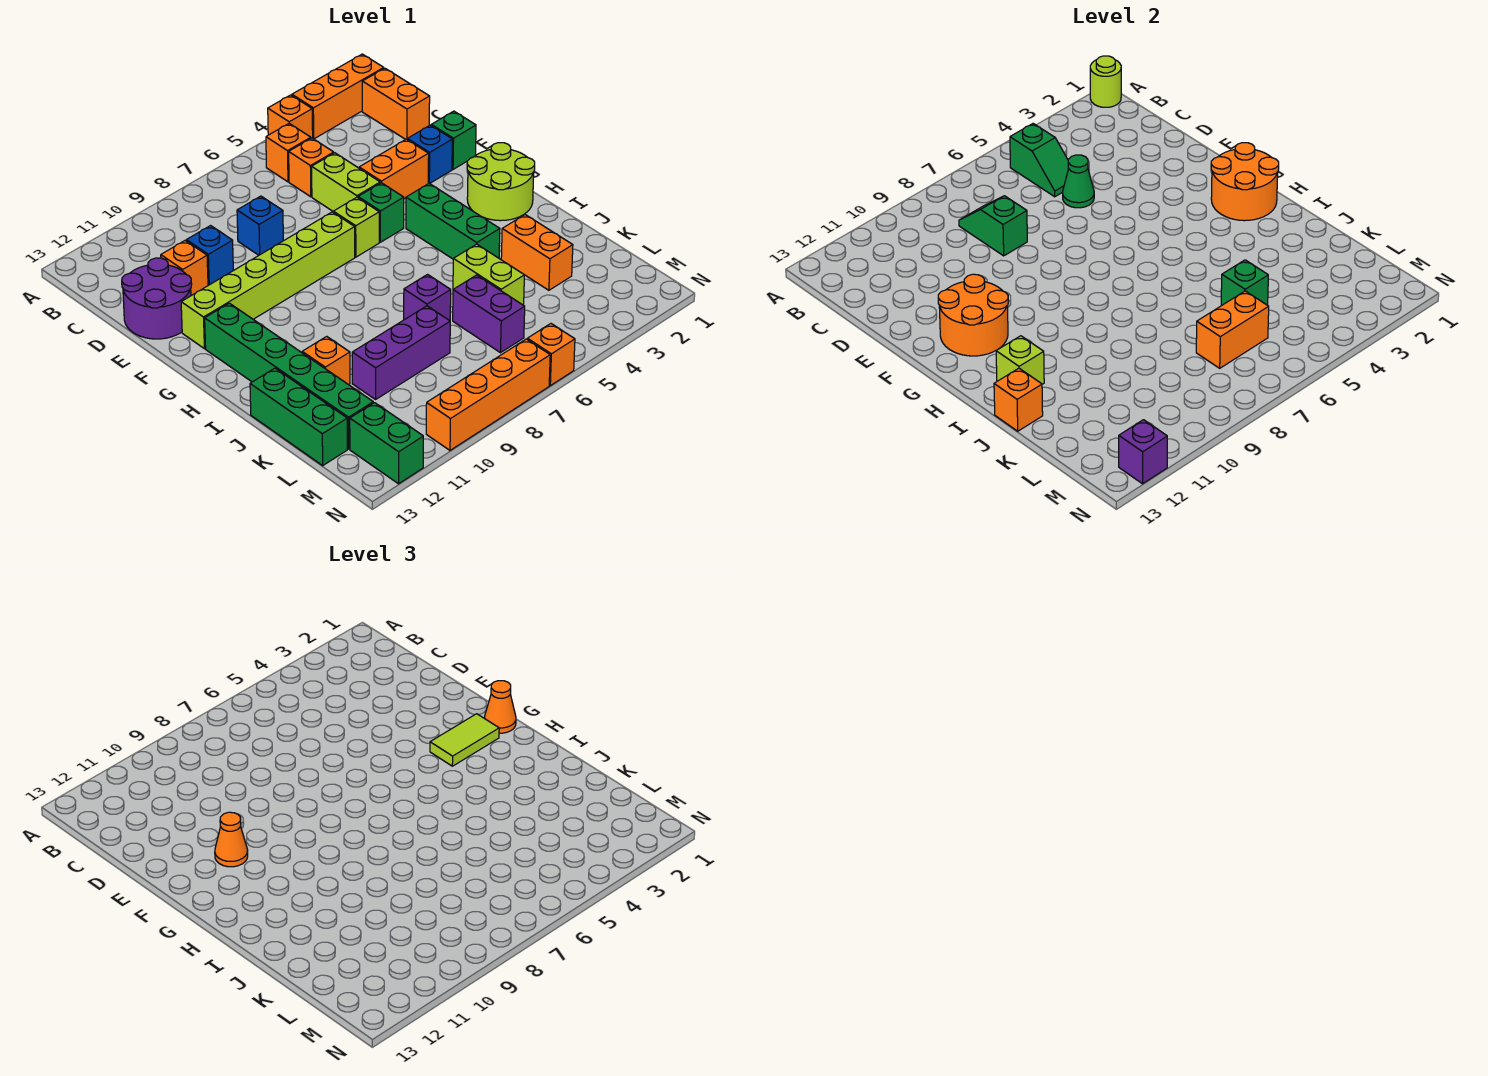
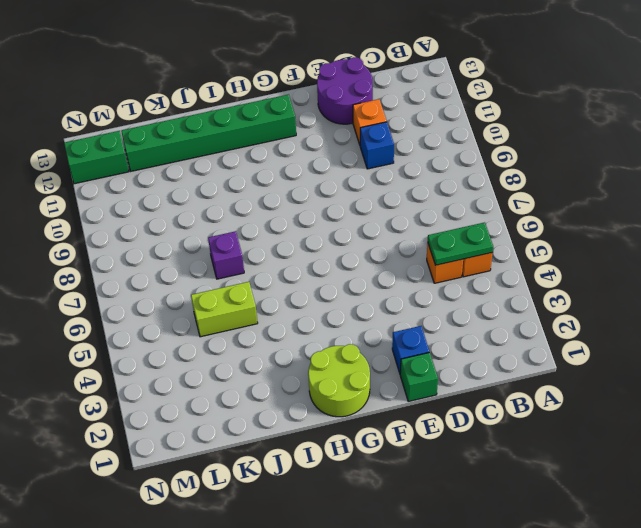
green plate B5:C5 level 2 -> green slope B5:C5 level 2 top B
none -> orange brick A1:A3 level 1
none -> orange brick A4 level 1
none -> orange brick B1:C1 level 1
none -> lime brick D5:E5 level 1

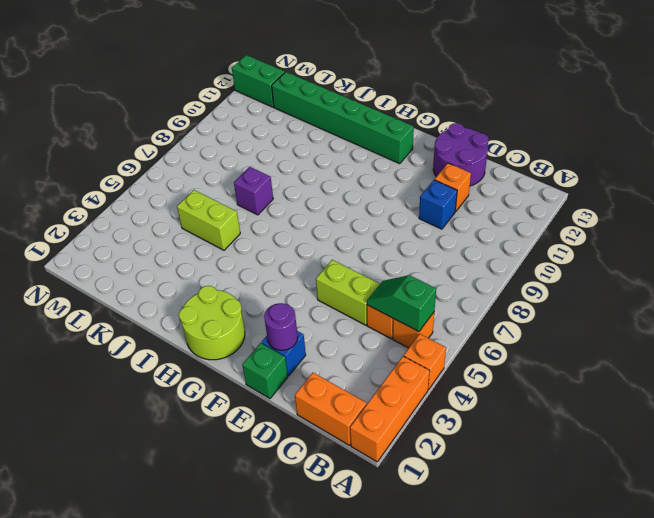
purple round brick E2 level 2 -> none
none -> blue brick D8 level 1
none -> orange brick E3:E4 level 1
none -> green brick F5 level 1
none -> lime brick F6 level 1

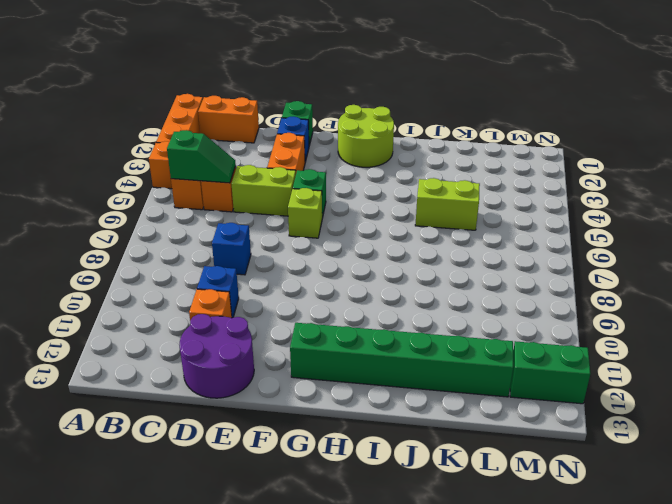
none -> lime brick F7:F12 level 1
none -> green brick G4:I4 level 1
none -> orange brick J3:K3 level 1
none -> purple brick J7 level 1

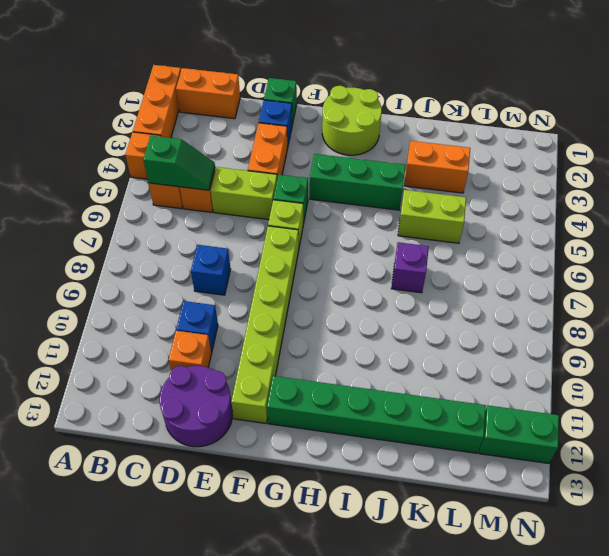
none -> orange brick J11 level 1
none -> green brick J13:L13 level 1
none -> purple brick K6:L6 level 1
none -> purple brick K8:K10 level 1

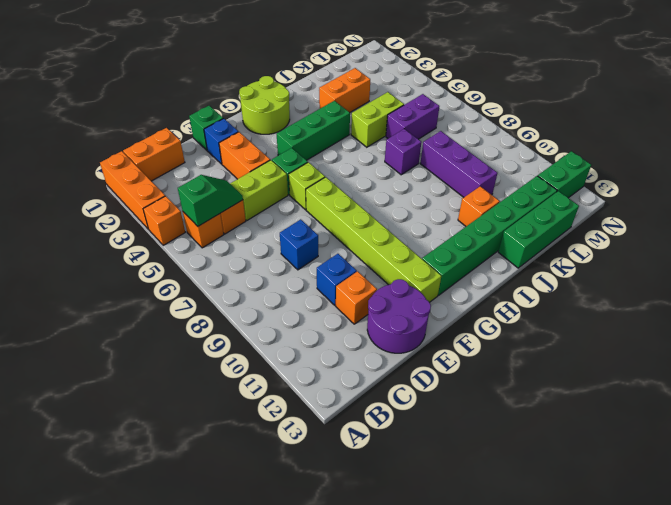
none -> orange brick N6 level 1
none -> orange brick N7:N10 level 1
none -> lime round brick A1 level 2
none -> green slope C8:D8 level 2 top D

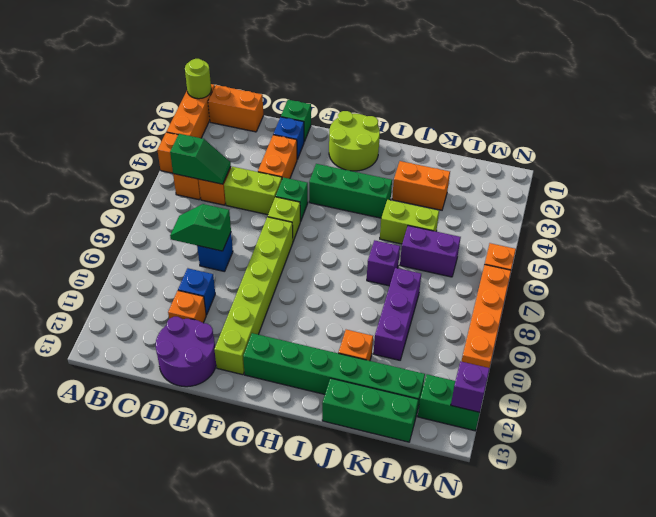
none -> green cone D5 level 2
none -> orange round brick F11:G12 level 2
none -> orange round brick G1:H2 level 2
none -> lime brick I12 level 2

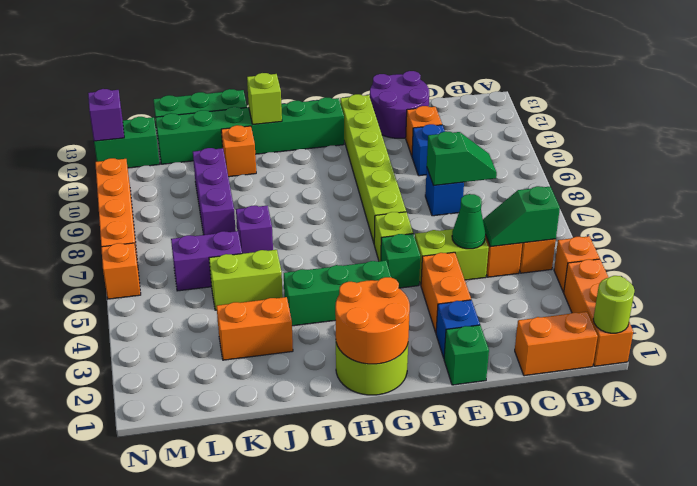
none -> orange round brick F11:G12 level 2
none -> orange brick J13 level 2
none -> green brick K5 level 2
none -> orange brick L6:L7 level 2

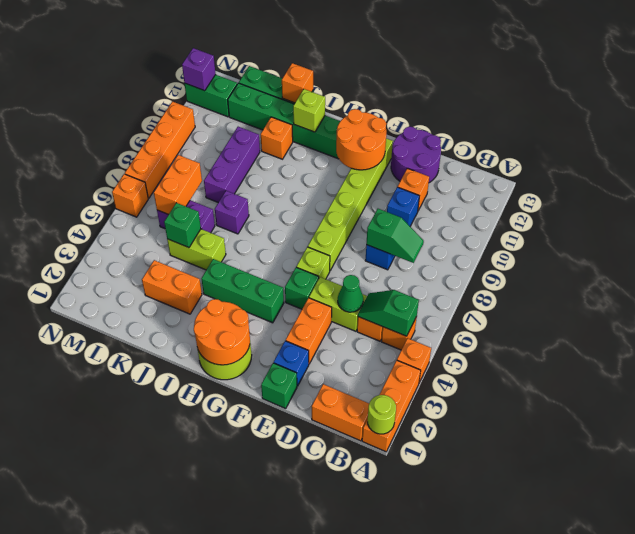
none -> orange cone F11 level 3
none -> orange cone G1 level 3
none -> lime tile G2:G3 level 3

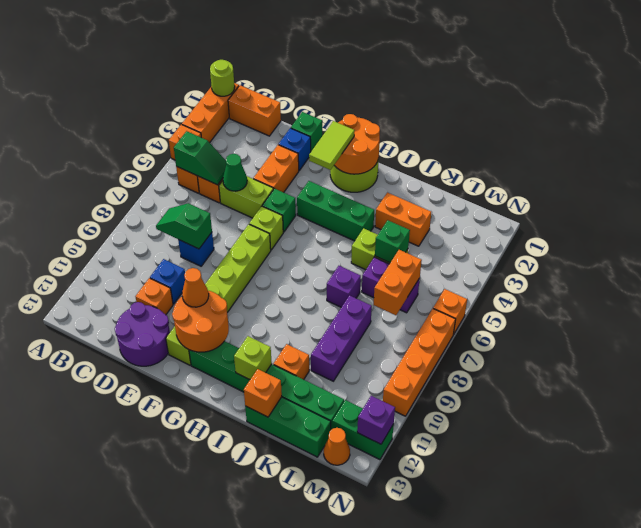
orange cone M13 level 1 -> orange cone G1 level 3

